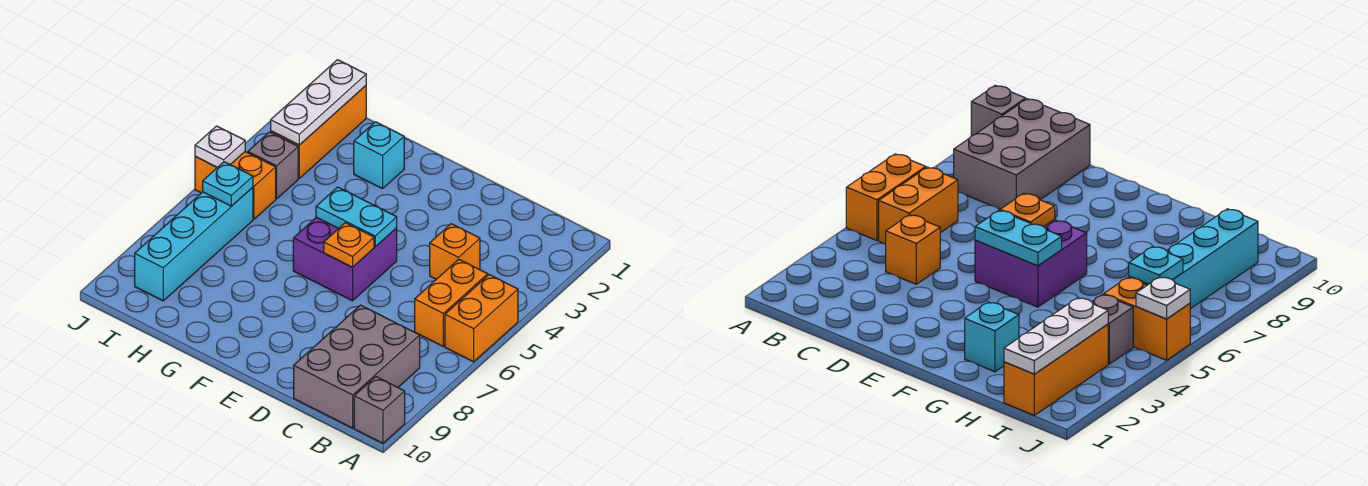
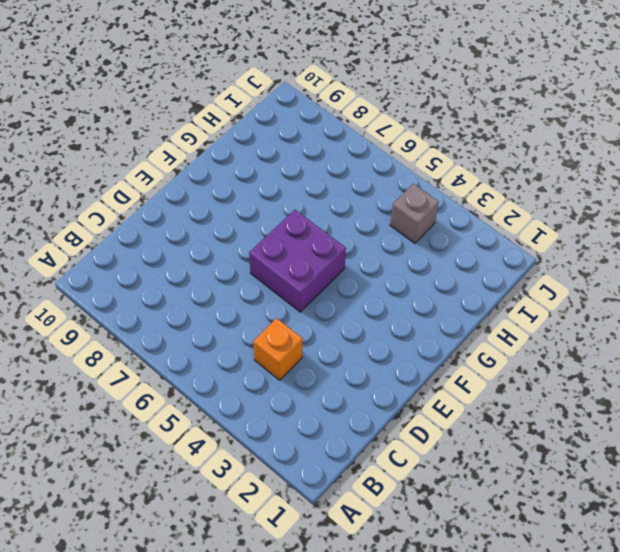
none -> orange brick A5:A6 level 1
none -> grey brick A10 level 1
none -> orange brick B5:B6 level 1

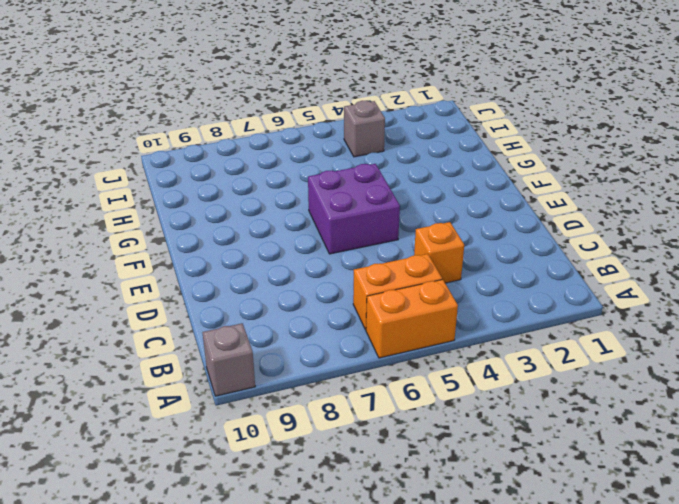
none -> grey brick B8:C10 level 1
none -> cyan brick G2 level 1
none -> orange brick I1:I3 level 1

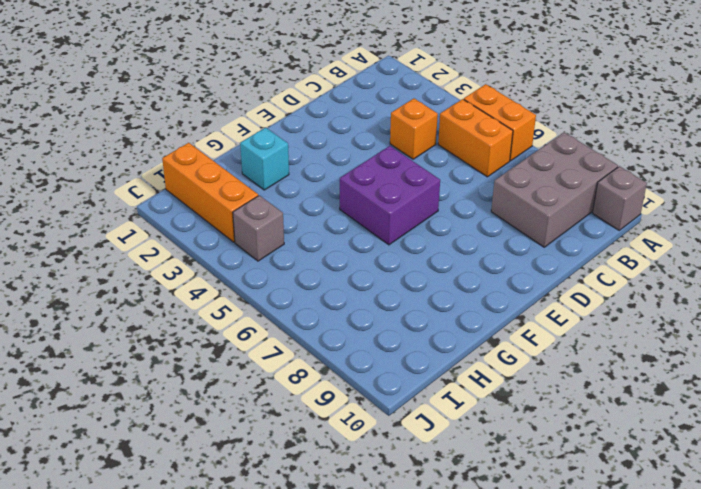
grey brick A8:C9 level 1 -> grey brick B8:C10 level 1
none -> orange brick I5:J5 level 1
none -> cyan brick I6:I9 level 1
none -> cyan plate E5:F5 level 2

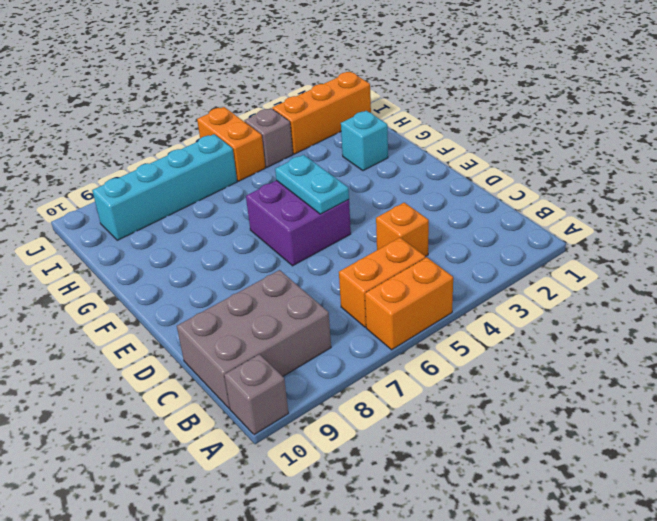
none -> orange plate E6 level 2
none -> white plate I1:I3 level 2
none -> cyan plate I6 level 2

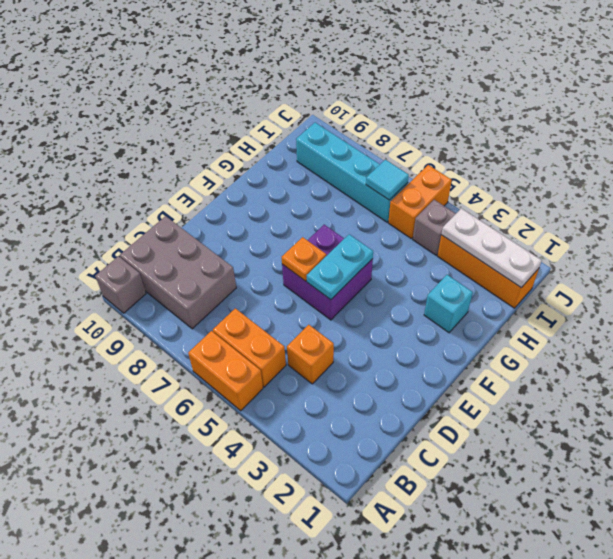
cyan tile I6 level 2 -> cyan plate I6 level 2
none -> white plate J5 level 2

